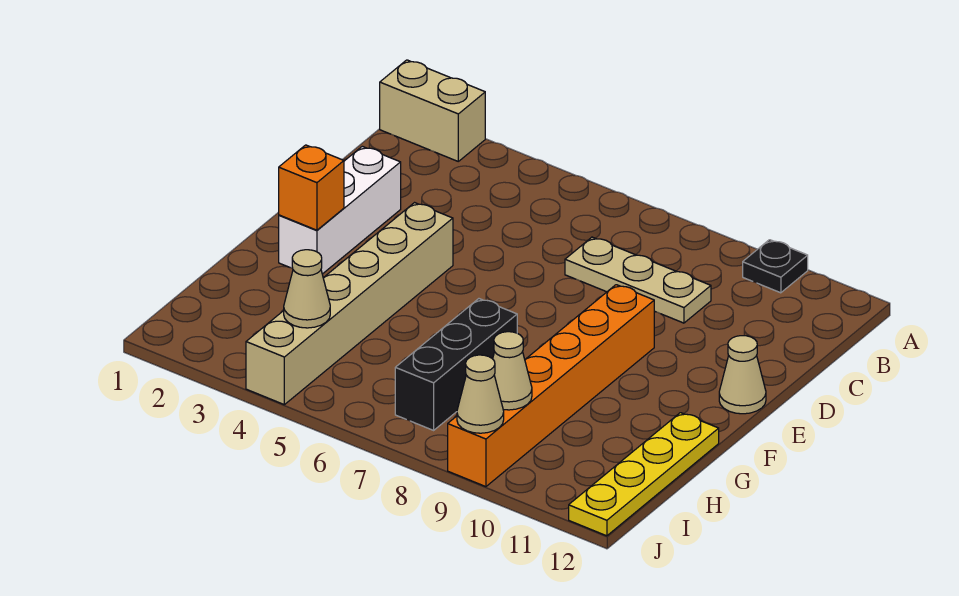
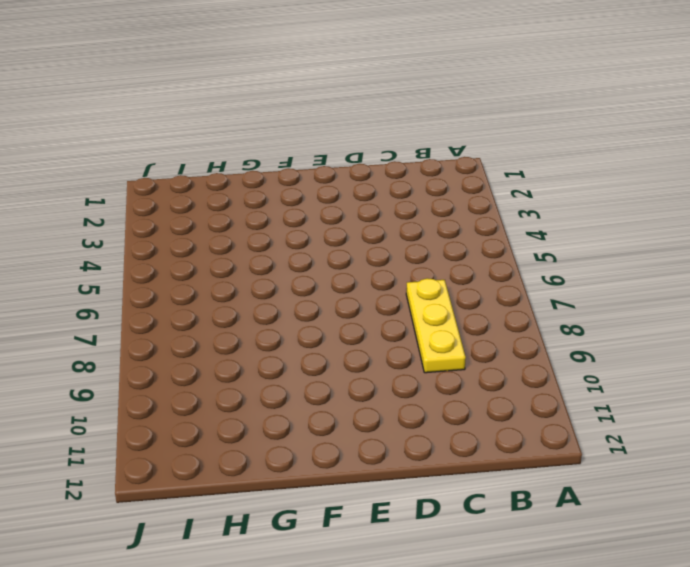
yellow plate C7:C9 level 1 -> tan plate C7:C9 level 1
none -> tan brick A1:A2 level 1
none -> black plate A10 level 1
none -> white brick D2:F2 level 1

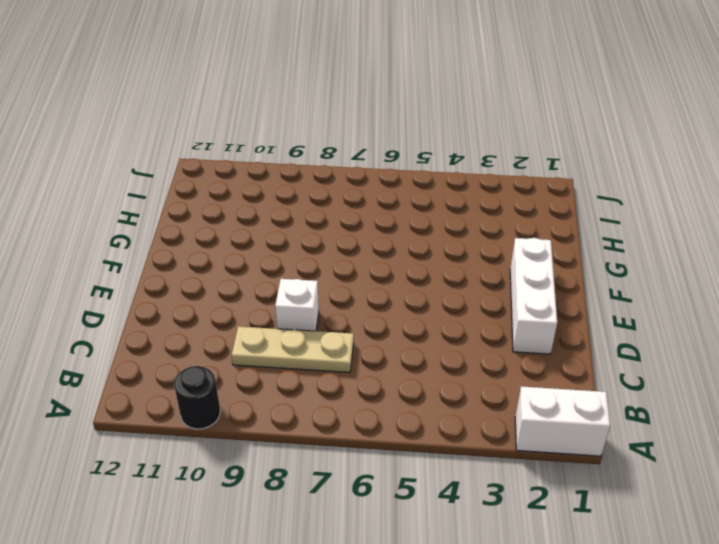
white brick A1:A2 level 1 -> tan brick A1:A2 level 1
black round brick A10 level 1 -> black plate A10 level 1
white brick D8 level 1 -> none
none -> tan brick E4:J4 level 1
none -> orange brick E9:J9 level 1
none -> tan cone E12 level 1

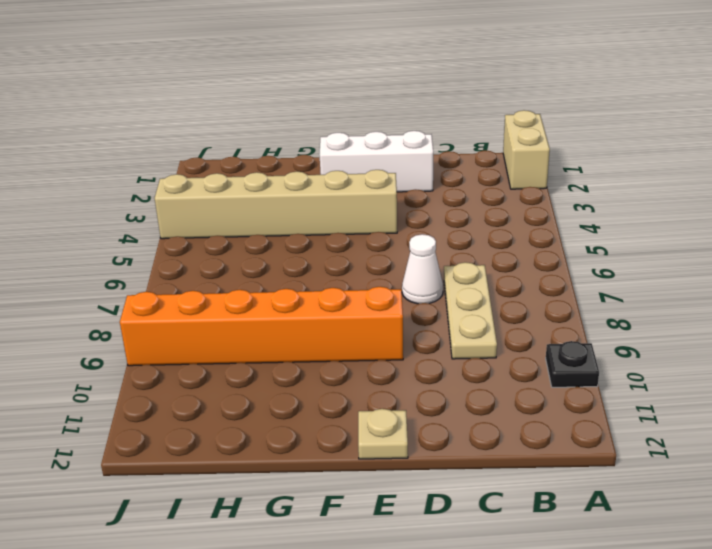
white cone D7 level 1 -> none
tan plate E12 level 1 -> tan cone E12 level 1
none -> black brick G7:I7 level 1
none -> yellow plate G12:J12 level 1
none -> orange brick F2 level 2

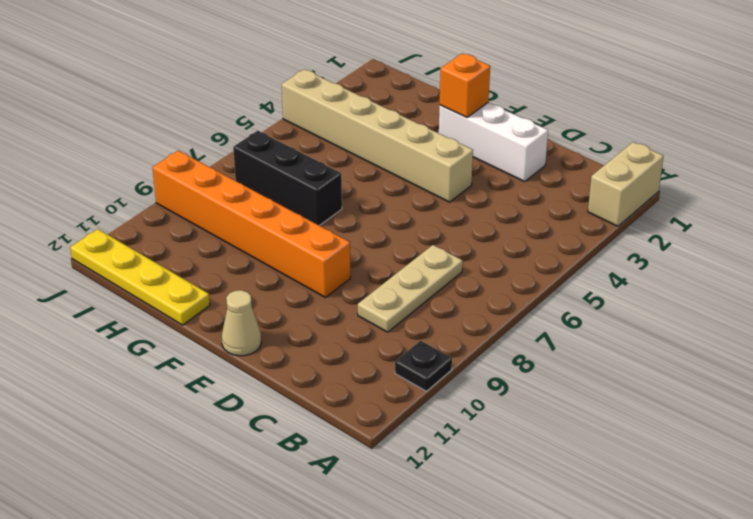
none -> tan cone I4 level 2
none -> tan cone I9 level 2
none -> tan cone J9 level 2

